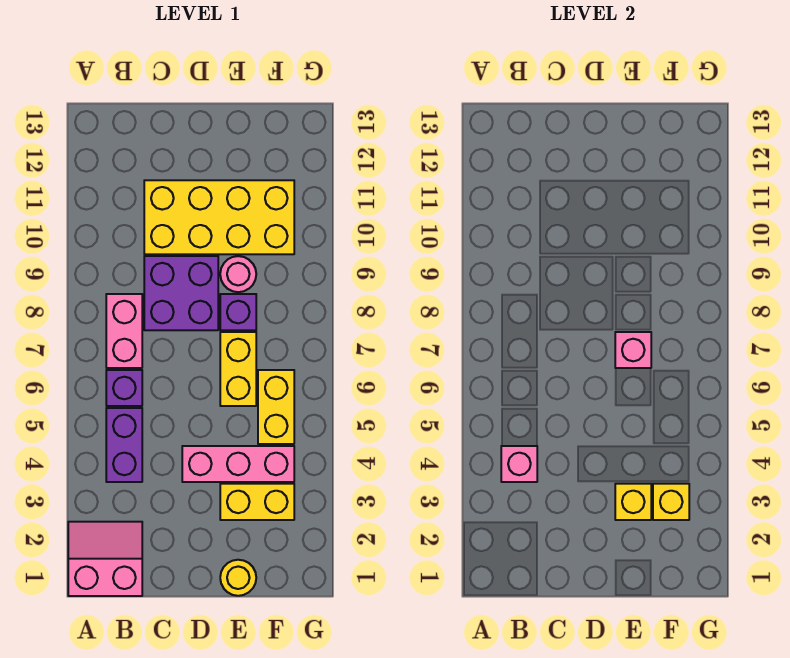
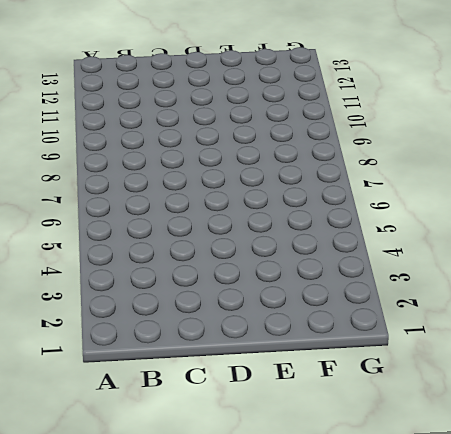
none -> pink slope A1:B2 level 1 top 1
none -> purple brick B4:B5 level 1
none -> purple brick B6 level 1

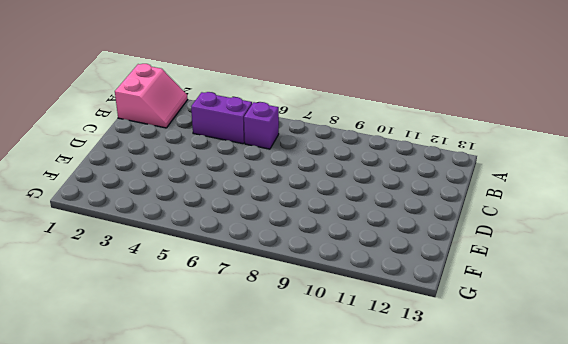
none -> pink brick B7:B8 level 1
none -> purple brick C8:D9 level 1
none -> yellow brick C10:F11 level 1

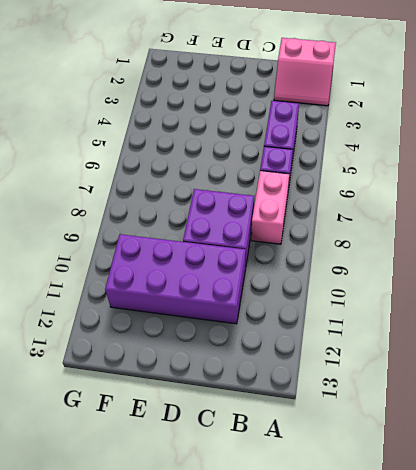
purple brick C10:F11 level 1 -> yellow brick C10:F11 level 1
none -> pink brick D4:F4 level 1
none -> yellow round brick E1 level 1
none -> yellow brick E3:F3 level 1

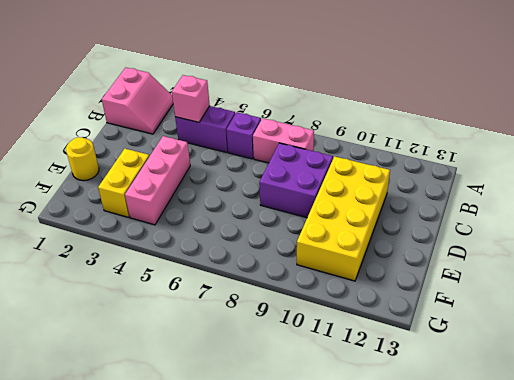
none -> yellow brick E6:E7 level 1
none -> purple brick E8 level 1
none -> pink round brick E9 level 1

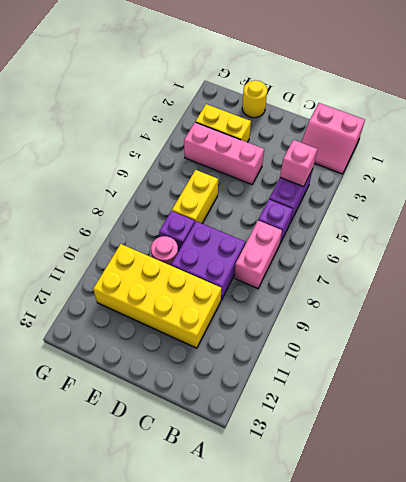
none -> yellow brick F5:F6 level 1
none -> yellow brick E3 level 2
none -> pink brick E7 level 2

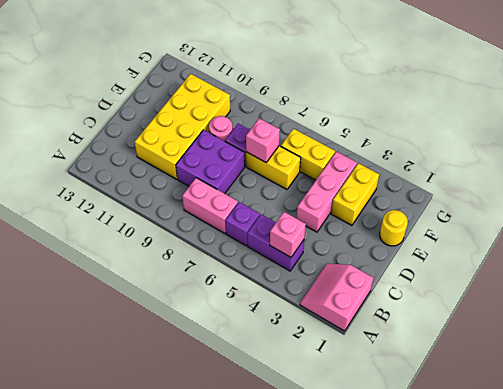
none -> yellow brick E3 level 2
none -> yellow brick F3 level 2

